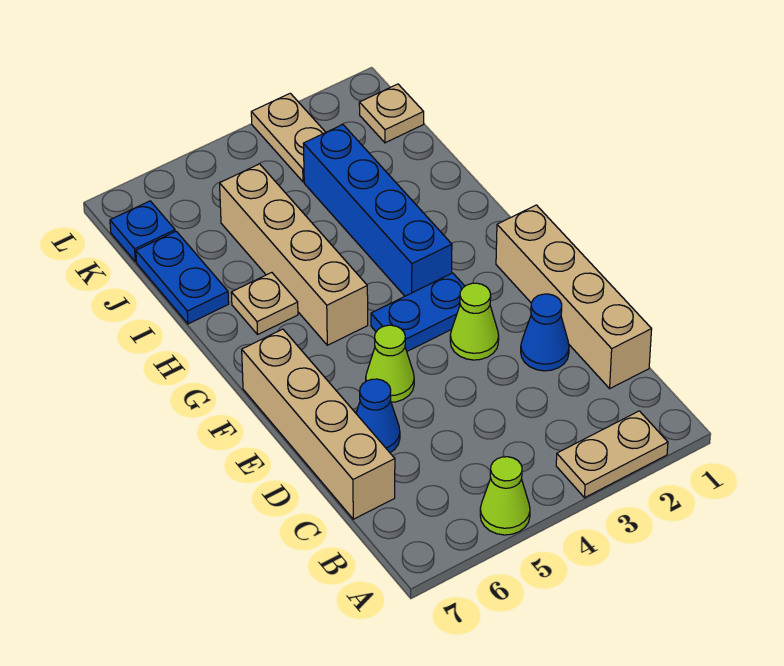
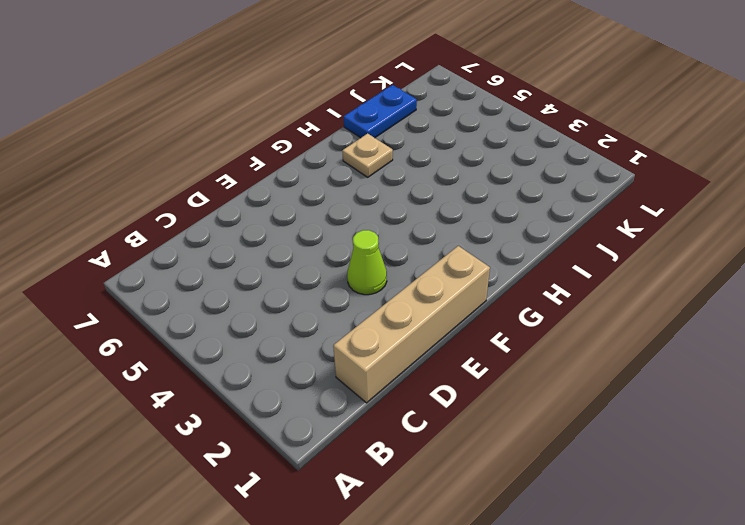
none -> tan plate A2:A3 level 1
none -> lime cone A5 level 1
none -> tan brick C7:F7 level 1

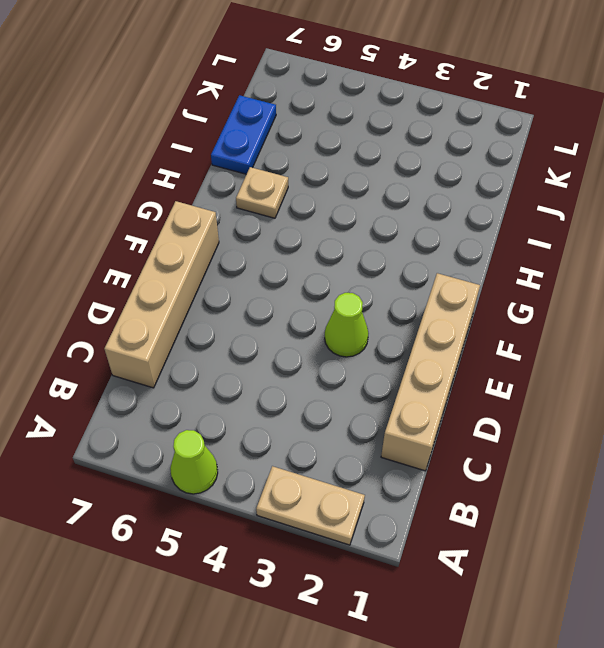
none -> blue cone D2 level 1
none -> blue cone D6 level 1
none -> lime cone E5 level 1

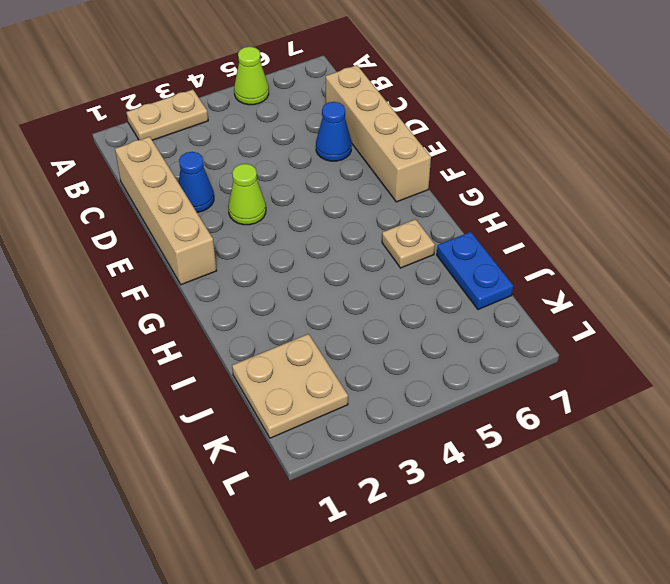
tan plate J1:K2 level 1 -> tan plate K1 level 1
none -> lime cone E5 level 1
none -> blue plate F3:F4 level 1
none -> blue brick G3:J3 level 1

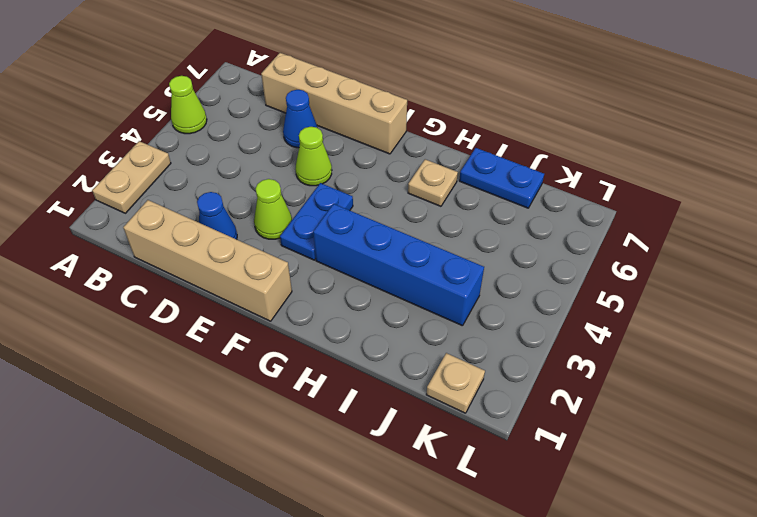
none -> tan brick G5:J5 level 1
none -> tan plate K3:L3 level 1
none -> blue plate K7 level 1

